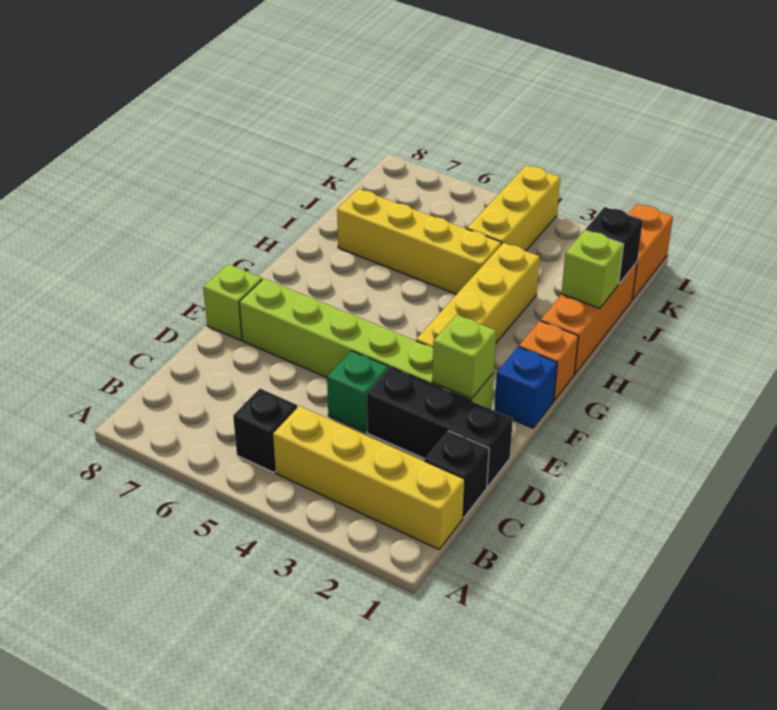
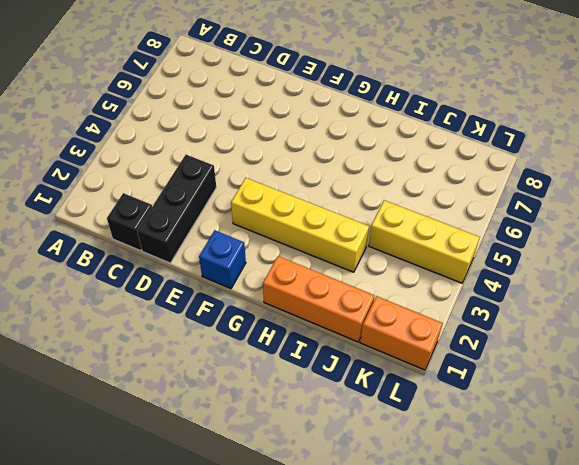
none -> yellow brick B1:B4 level 1
none -> black brick B5 level 1
none -> green brick D4 level 1

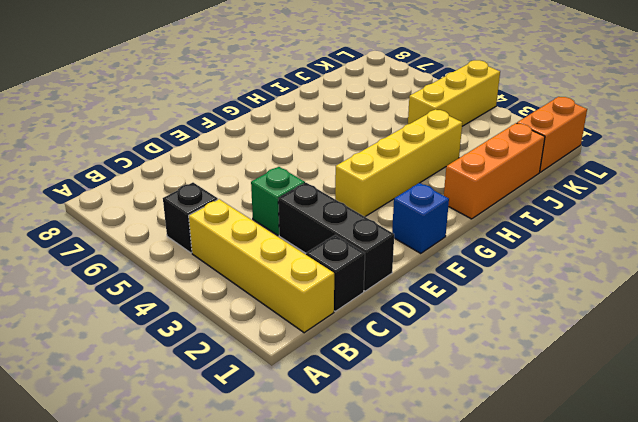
none -> lime brick E2:E7 level 1
none -> lime brick E8 level 1
none -> orange brick G1 level 1

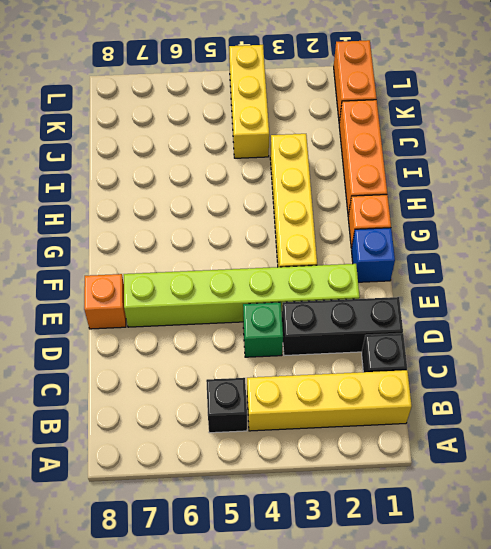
orange brick E8 level 1 -> lime brick E8 level 1
none -> yellow brick I4:I7 level 1
none -> lime brick E2 level 2
none -> lime brick I1 level 2

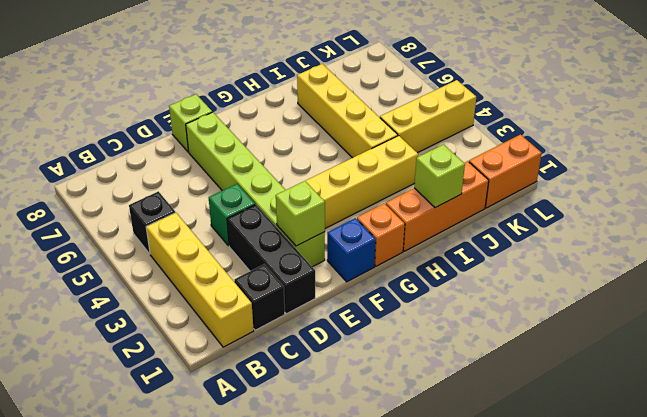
none -> black brick J1 level 2

